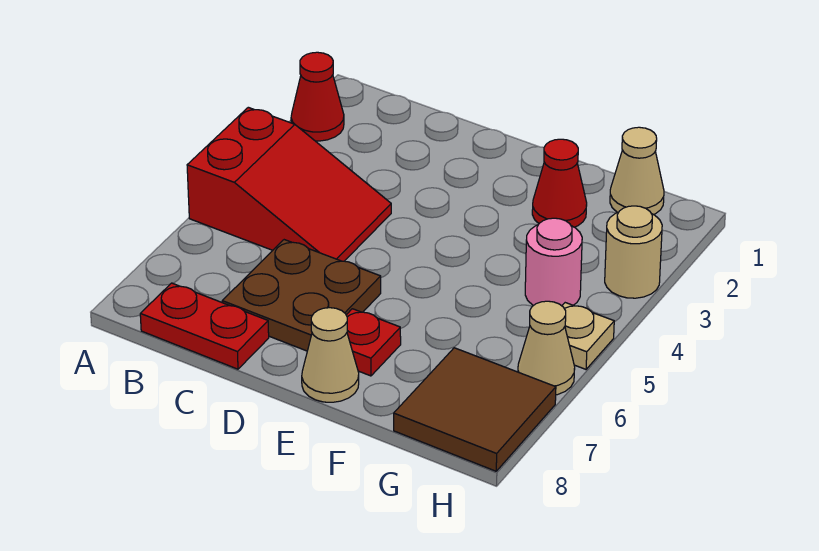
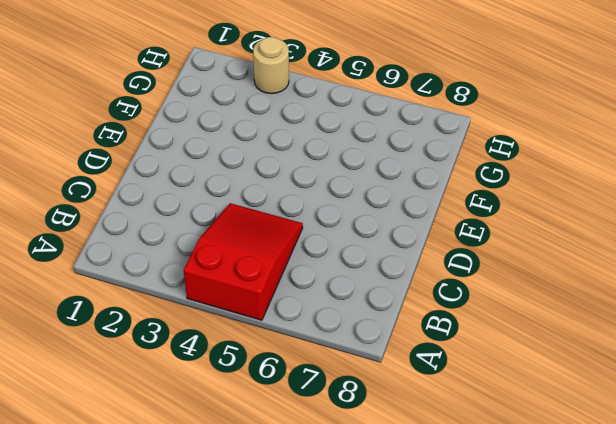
none -> red cone A2 level 1
none -> red plate B8:C8 level 1
none -> brown plate C6:D7 level 1

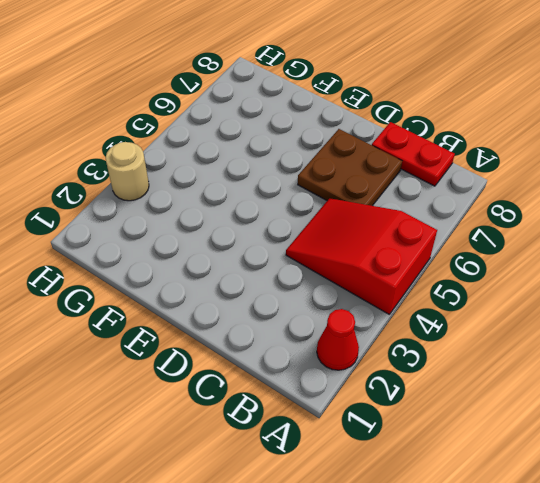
none -> red plate E7 level 1
none -> tan cone E8 level 1
none -> red cone F2 level 1

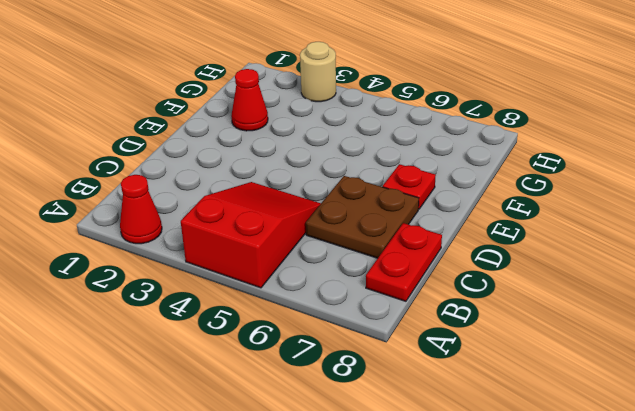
none -> tan cone E8 level 1
none -> tan cone G1 level 1
none -> pink round brick G4 level 1

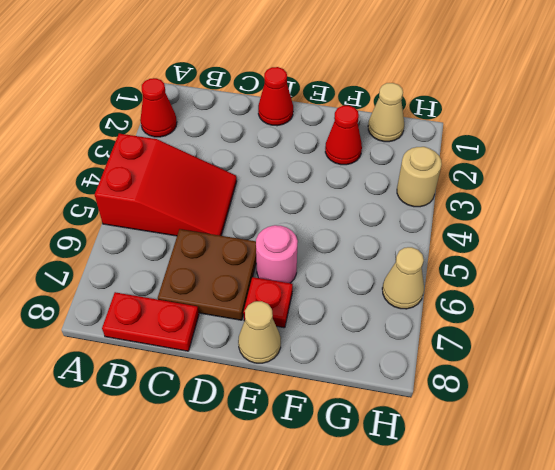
red cone D1 level 1 -> none
pink round brick E6 level 1 -> pink round brick G4 level 1
none -> brown tile G7:H8 level 1
none -> tan plate H5 level 1

